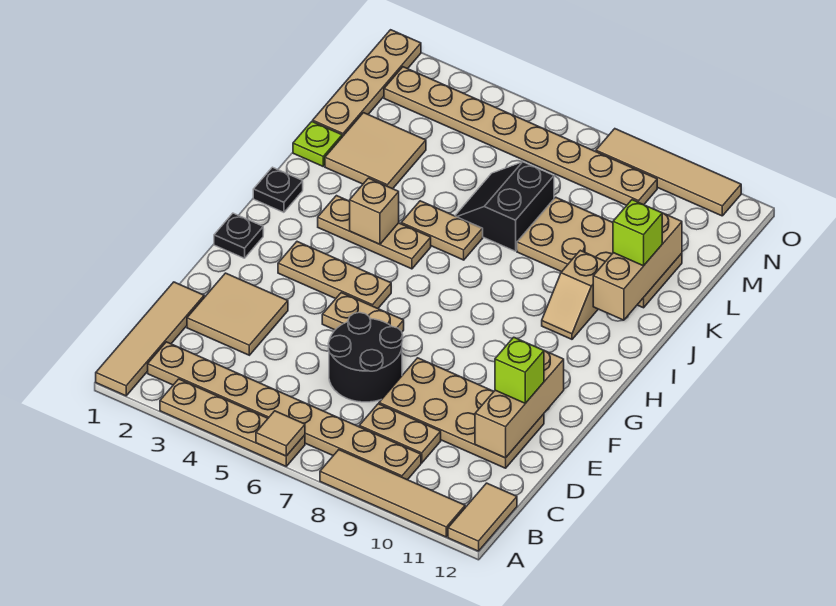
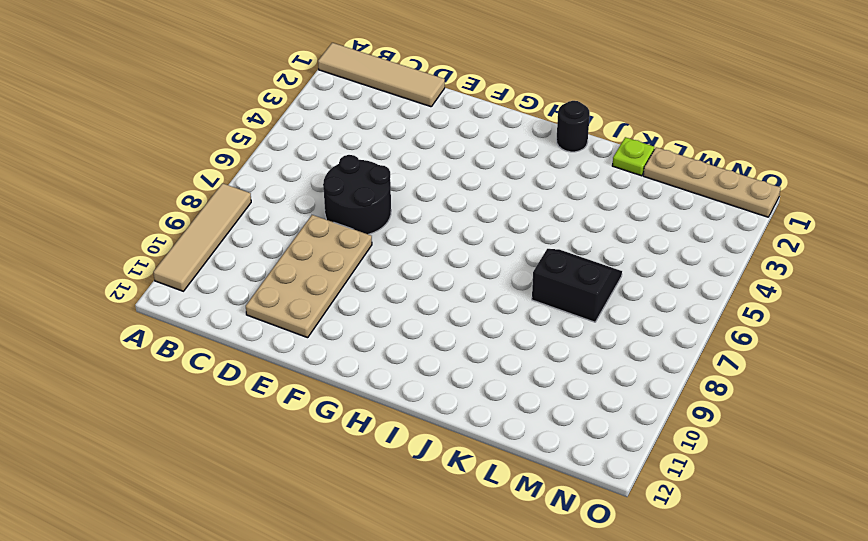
black round brick I1 level 1 -> black plate I1 level 1
none -> tan plate A3:A6 level 1
none -> tan tile A12:B12 level 1
none -> tan plate B2:B9 level 1

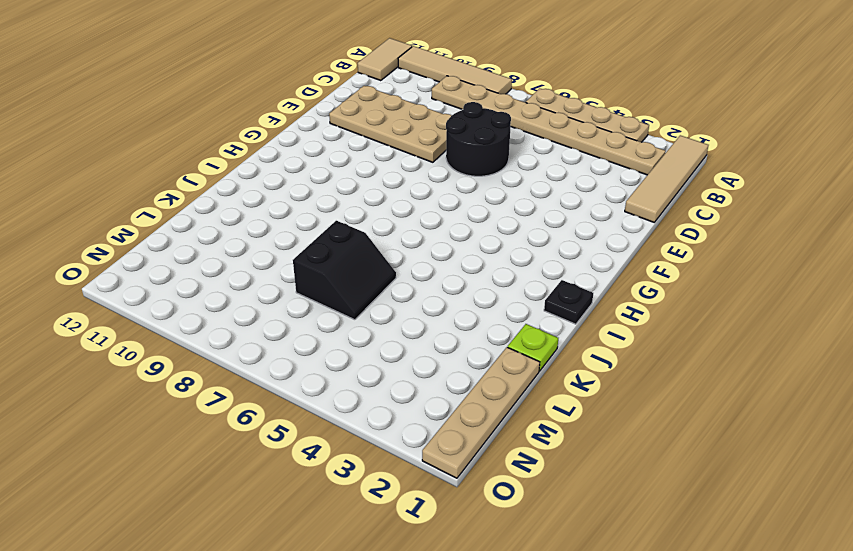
none -> tan plate C8:C9 level 1
none -> tan tile D2:E3 level 1
none -> tan plate F5:F6 level 1

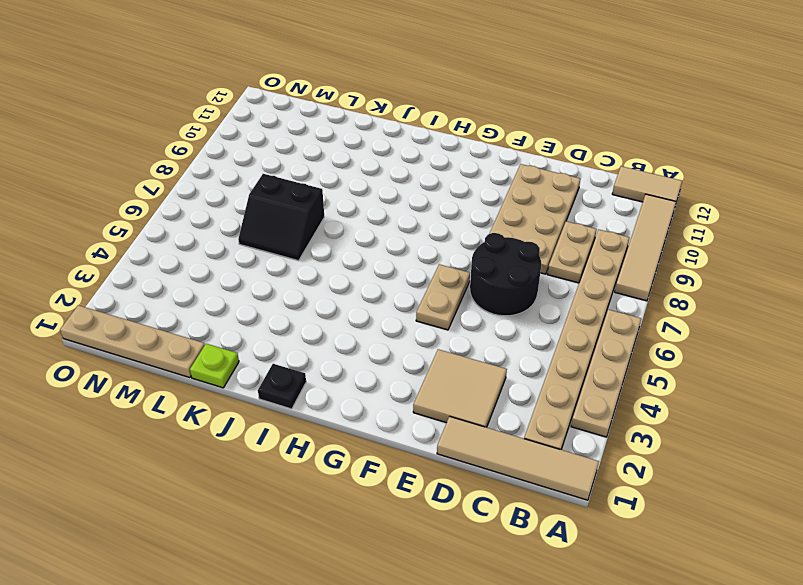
none -> black plate G1 level 1
none -> tan plate G3:G5 level 1
none -> tan plate I3:I5 level 1

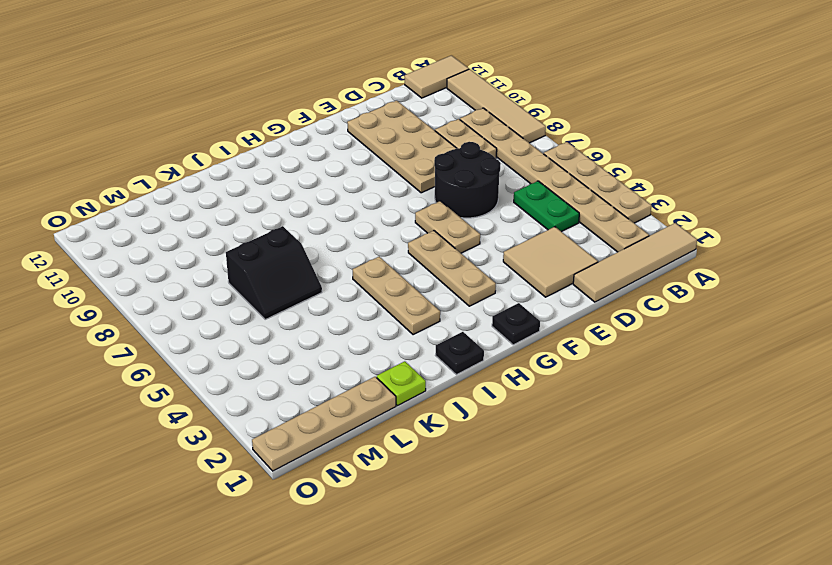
green plate C4:C5 level 1 -> none
none -> tan slope I10:J10 level 1 top J
none -> tan plate J5:J6 level 1
none -> tan tile K2:L3 level 1

